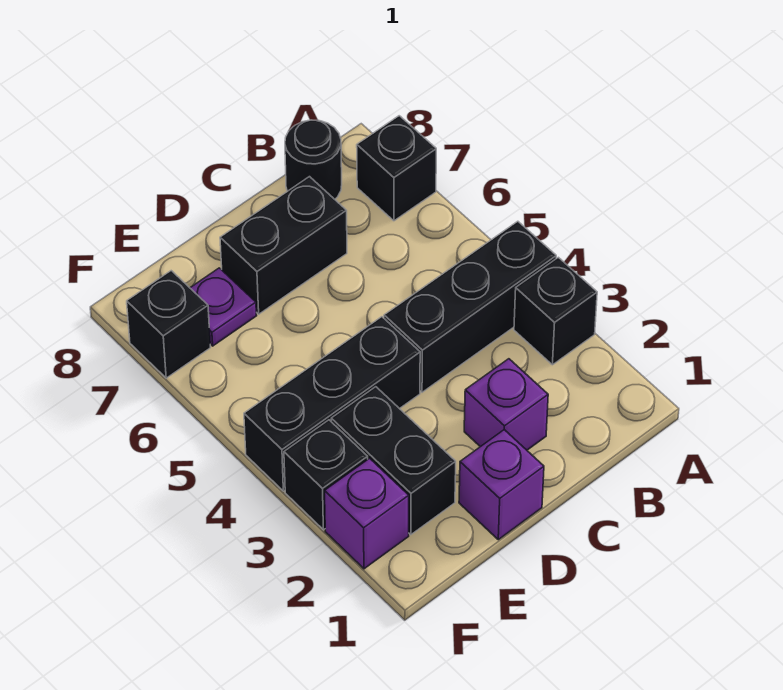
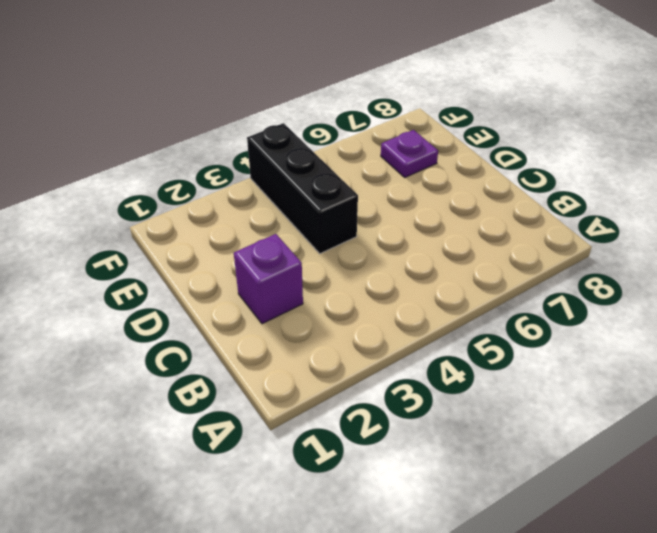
none -> black brick A3 level 1
none -> black brick A4:C4 level 1
none -> black brick A7 level 1

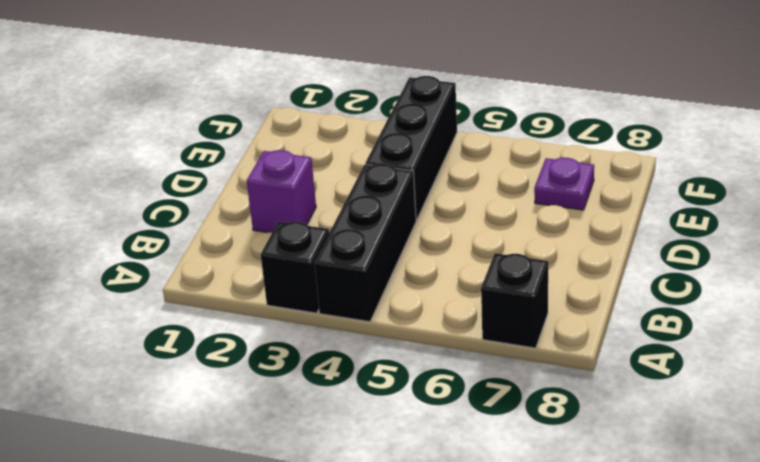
none -> black round brick B8 level 1
none -> black brick C7:D7 level 1
none -> purple brick D1 level 1

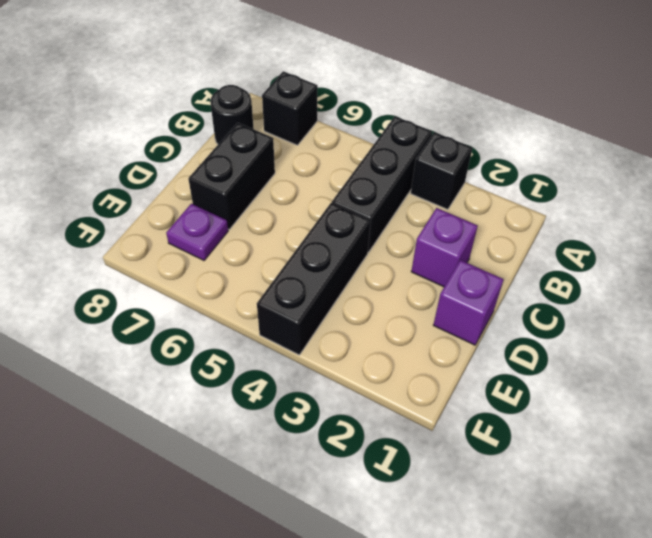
none -> black brick E2:E3 level 1
none -> purple brick F2 level 1
none -> black brick F3 level 1

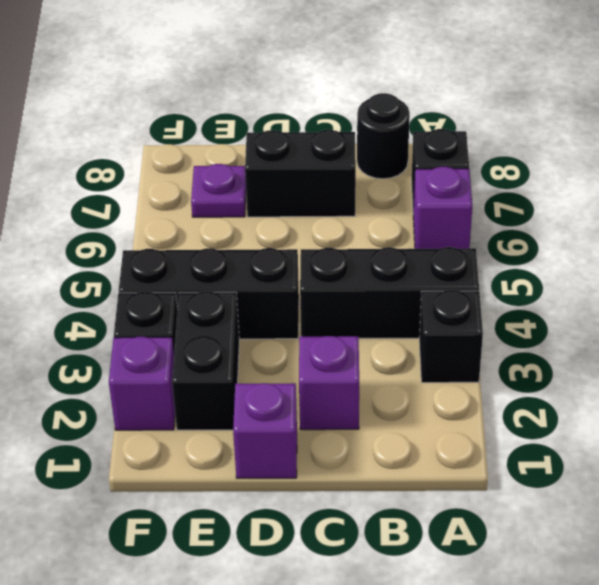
purple brick A6 level 1 -> none
none -> black brick F7 level 1

